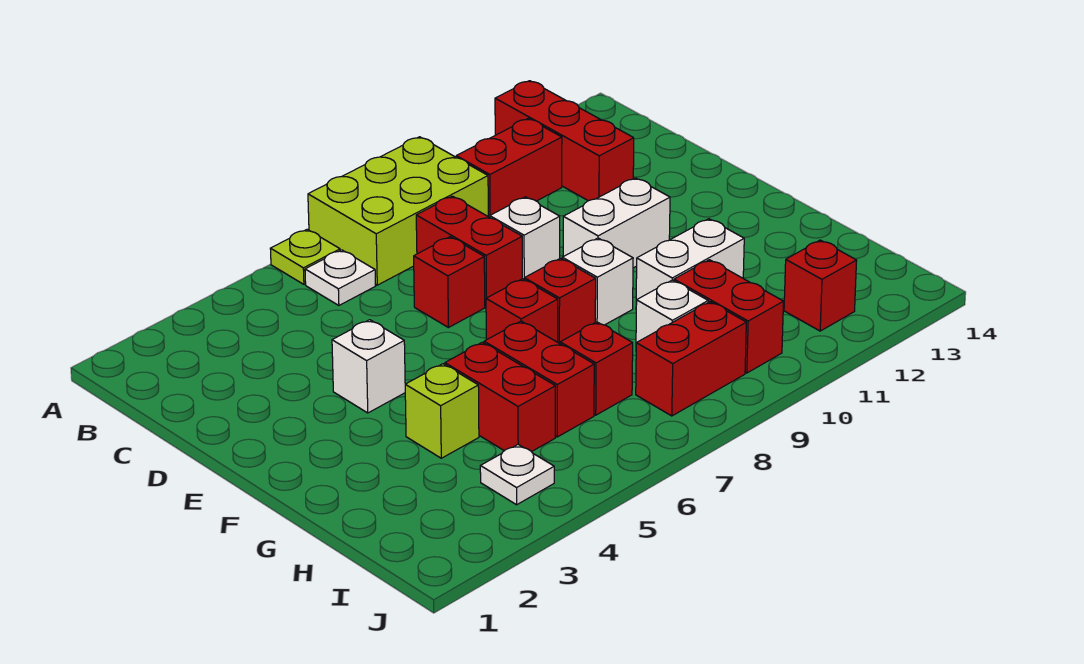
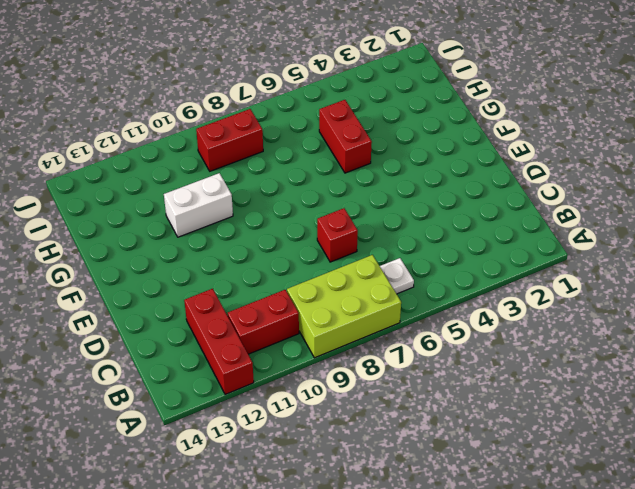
none -> lime plate A6 level 1
none -> red brick C8:D8 level 1
none -> white brick D9 level 1

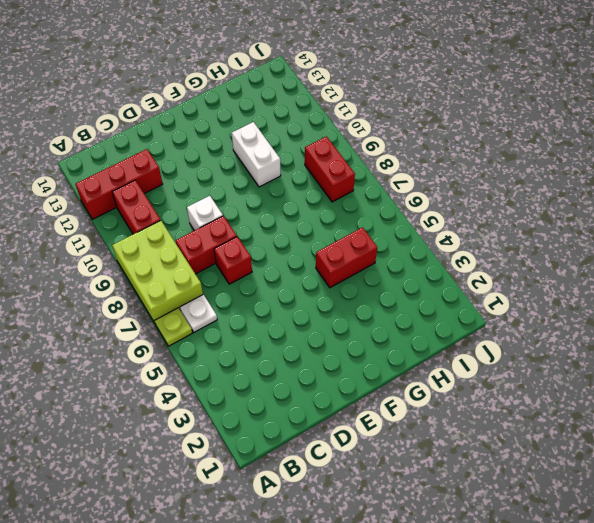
none -> white brick E4 level 1
none -> white brick E10:E11 level 1
none -> red brick F7 level 1

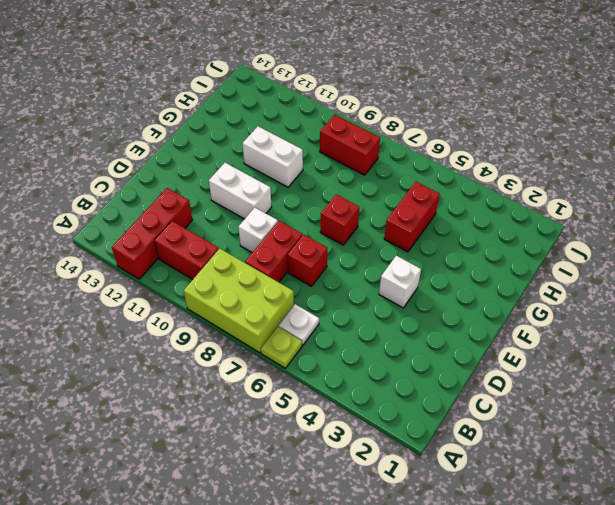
none -> red brick F8 level 1
none -> white brick F9 level 1
none -> lime brick G4 level 1

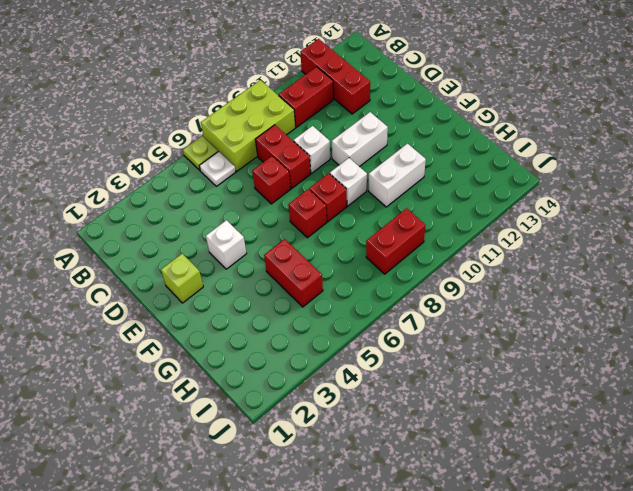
lime brick E2 level 1 -> lime brick G4 level 1
none -> red brick G6:H6 level 1
none -> red brick H7 level 1
none -> white brick H9 level 1

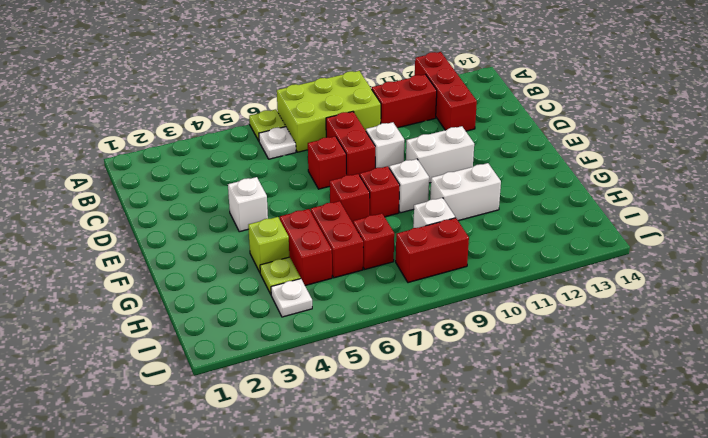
lime plate H4 level 1 -> none
none -> red brick H10:I10 level 1
none -> red brick I12 level 1

